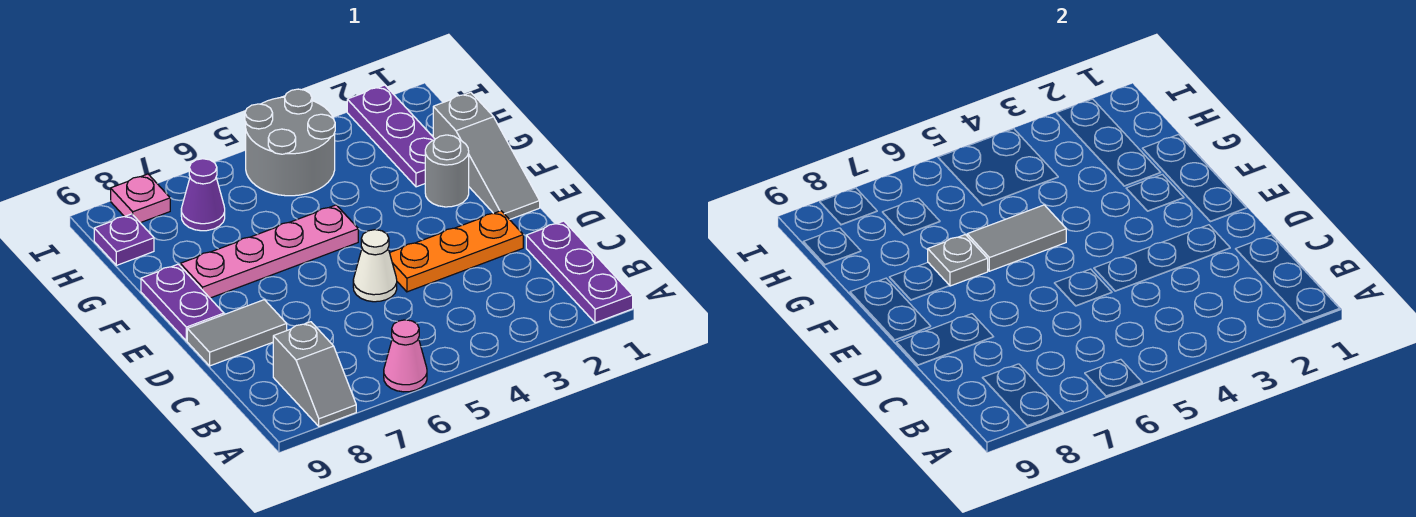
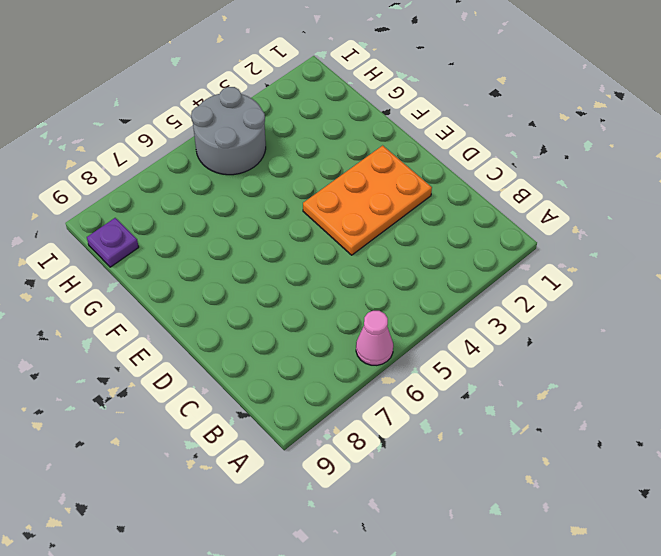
orange plate D2:E4 level 1 -> orange plate D2:D4 level 1
none -> purple plate A1:C1 level 1
none -> grey slope A8:B8 level 1 top B
none -> white cone D5 level 1

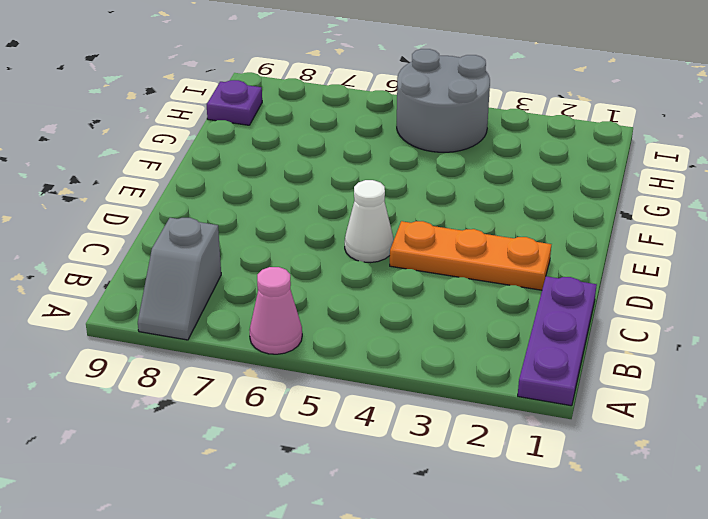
none -> grey tile D8:D9 level 1
none -> grey slope E1:G1 level 1 top G
none -> purple plate E9:F9 level 1

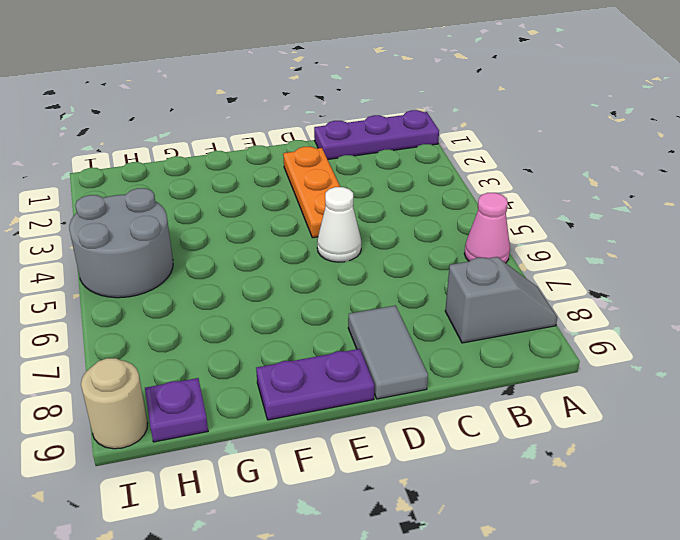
tan round brick I9 level 1 -> none
none -> grey slope E1:G1 level 1 top G
none -> grey round brick F2 level 1
none -> pink plate F5:F8 level 1

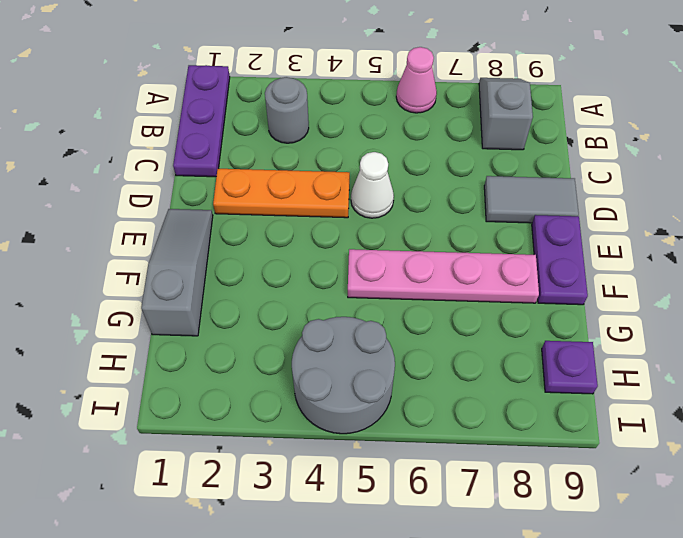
grey round brick B3 level 1 -> grey round brick F2 level 1
none -> purple plate G2:I2 level 1
none -> purple cone H7 level 1
none -> pink plate I8 level 1

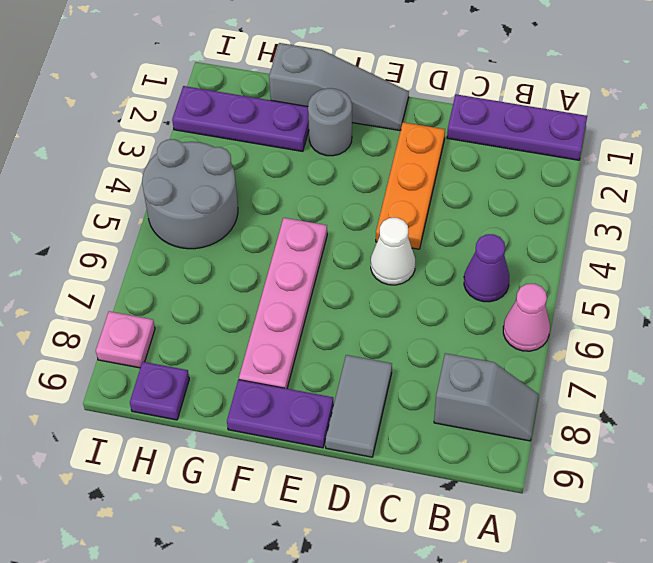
purple cone B5 level 1 -> purple cone H7 level 1
none -> grey tile F5:F6 level 2
none -> grey plate F7 level 2

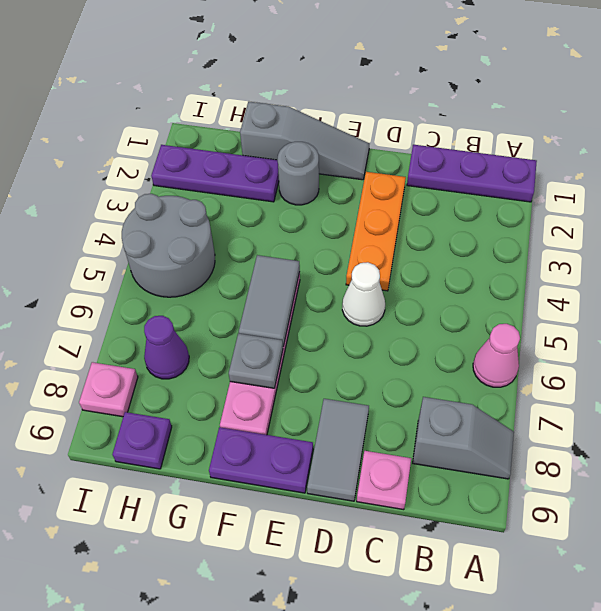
pink plate C9 level 1 -> none

